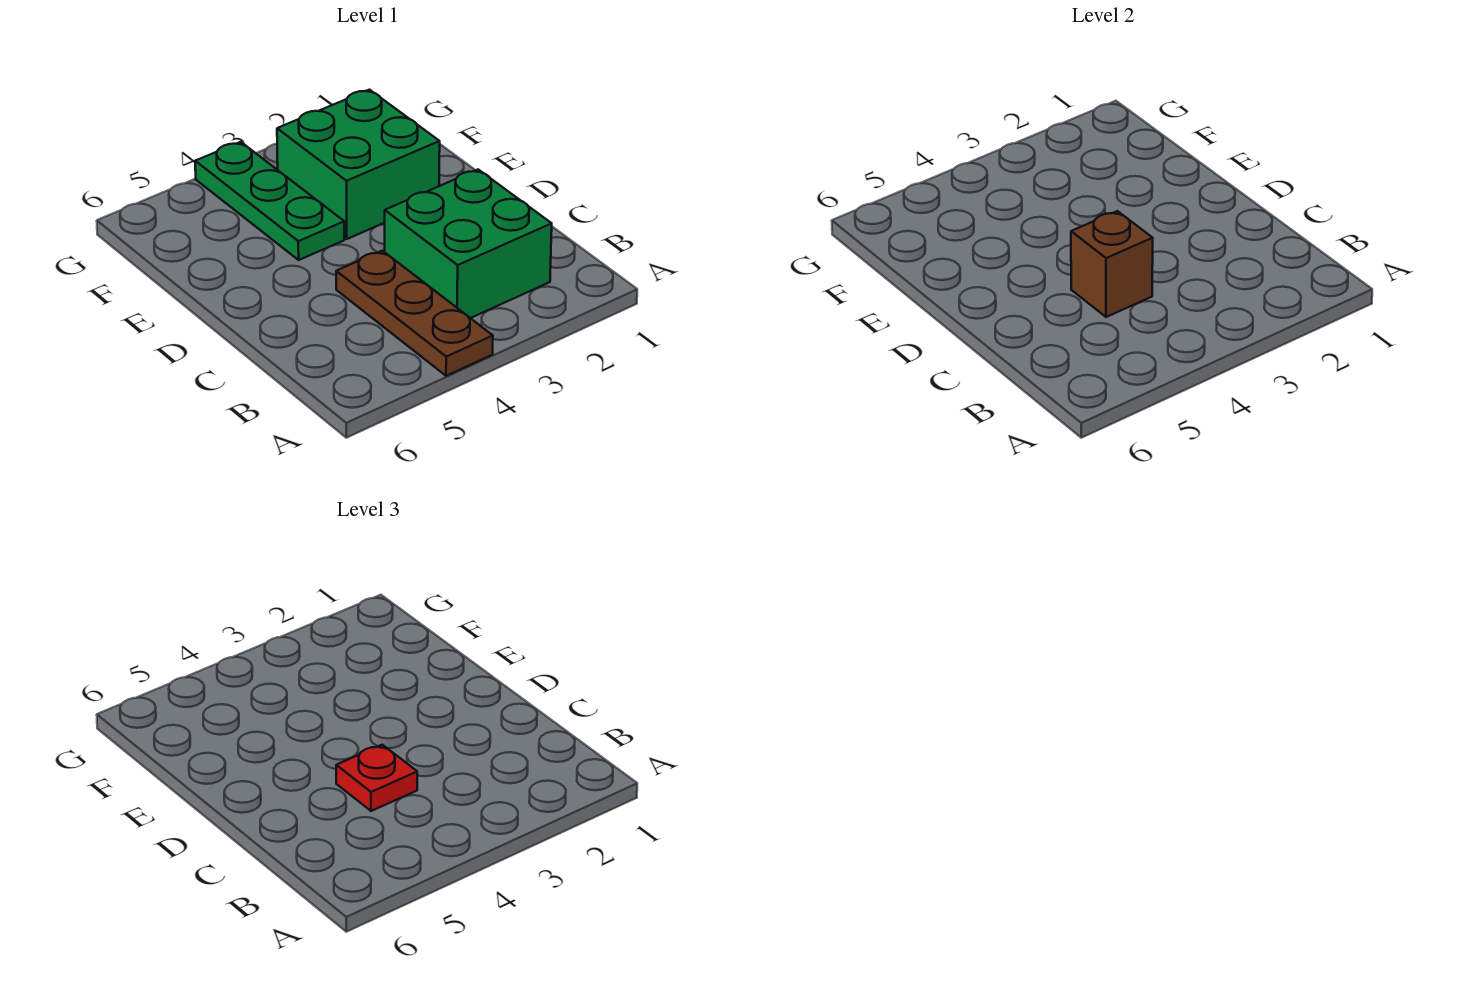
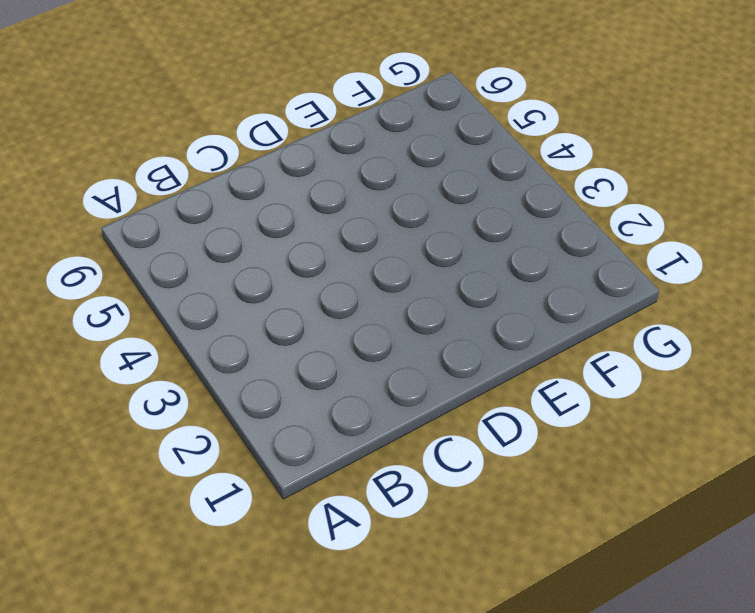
none -> brown plate A4:C4 level 1
none -> green brick B2:C3 level 1

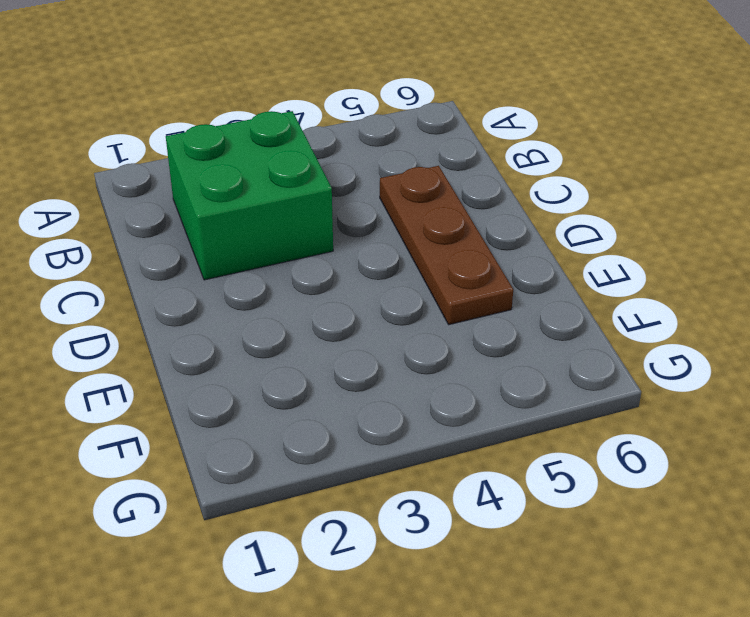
brown plate C5:E5 level 1 -> brown plate A4:C4 level 1
none -> green brick E2:F3 level 1
none -> green plate E4:G4 level 1

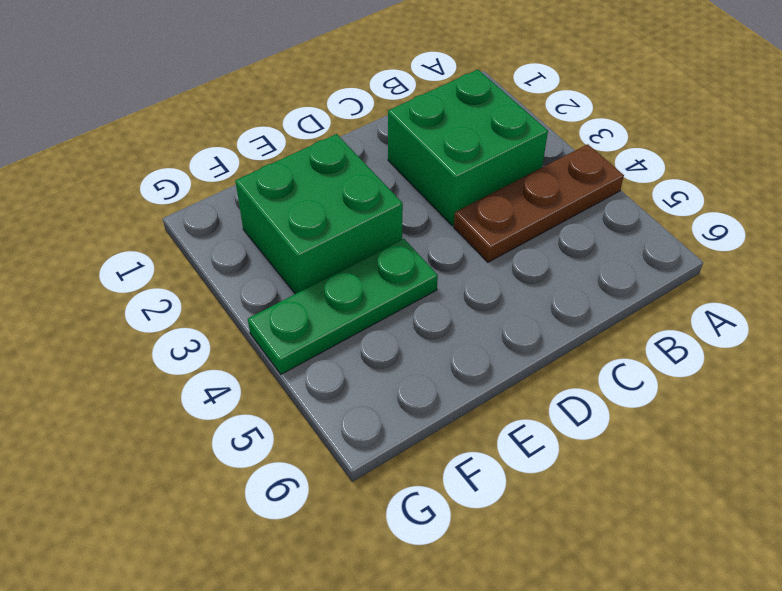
none -> brown brick C4 level 2
none -> red plate C4 level 3

